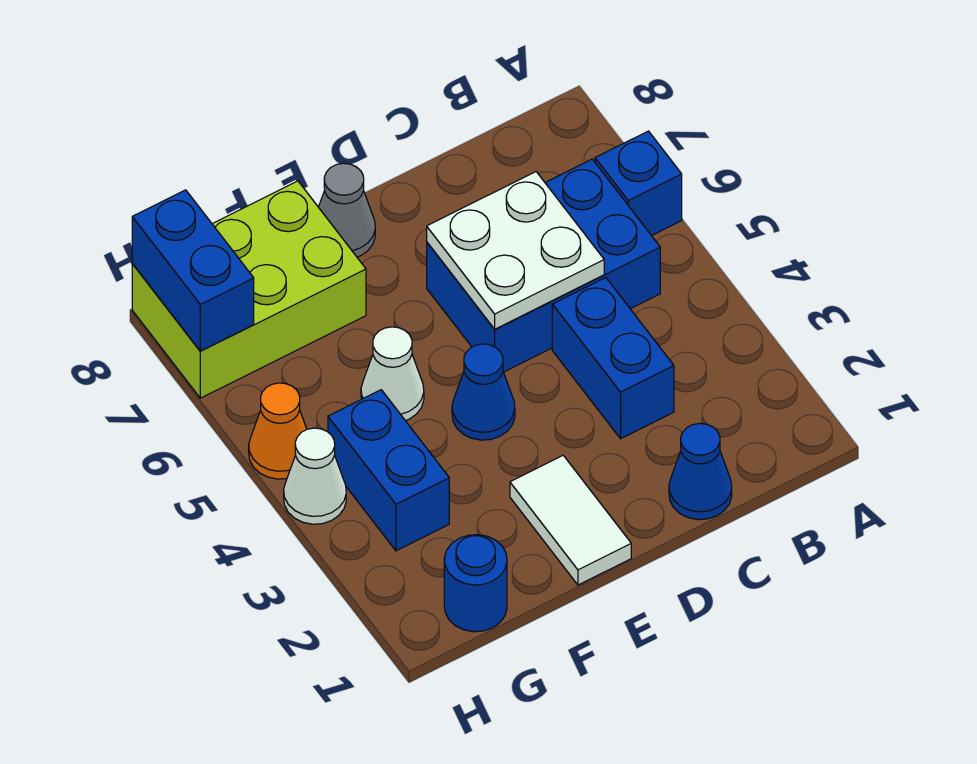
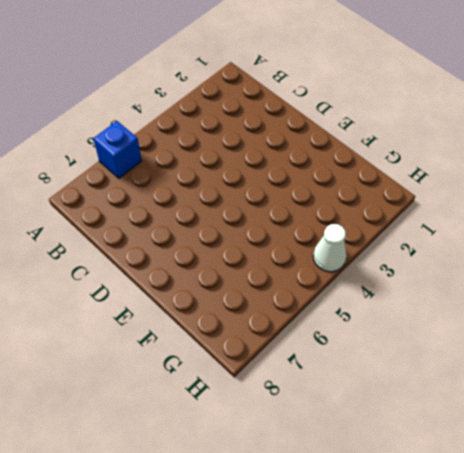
none -> blue brick B5:D6 level 1
none -> blue cone C1 level 1
none -> blue brick C3:C4 level 1

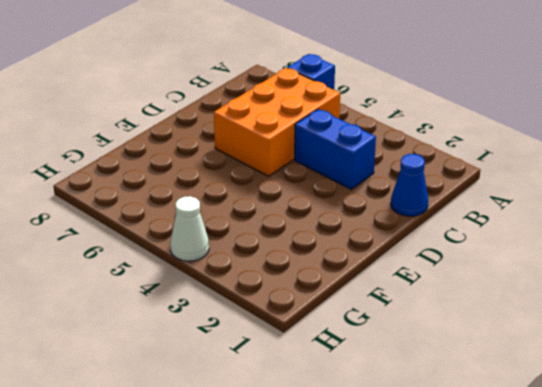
orange brick B5:D6 level 1 -> blue brick B5:D6 level 1
none -> white tile E1:E2 level 1
none -> blue cone E4 level 1
none -> grey cone E8 level 1

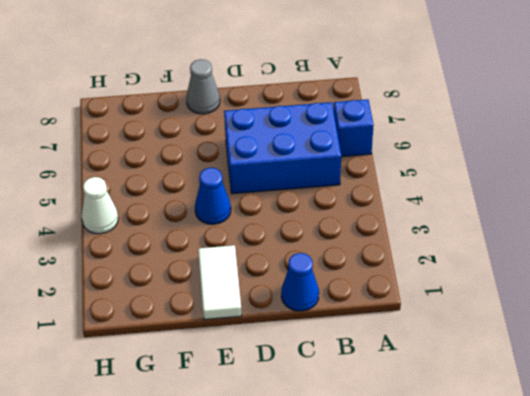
none -> blue brick C3:C4 level 1
none -> white cone F5 level 1
none -> lime brick F7:H8 level 1

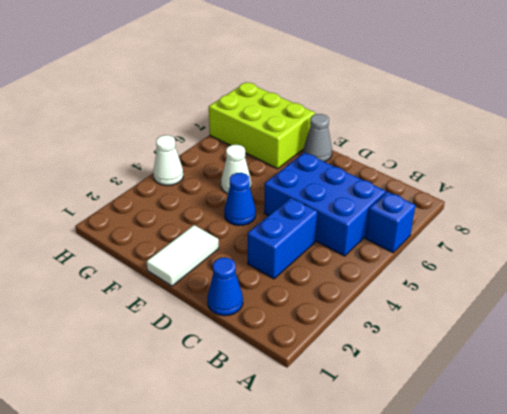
none -> blue round brick G1 level 1
none -> blue brick G3:G4 level 1
none -> orange cone H5 level 1

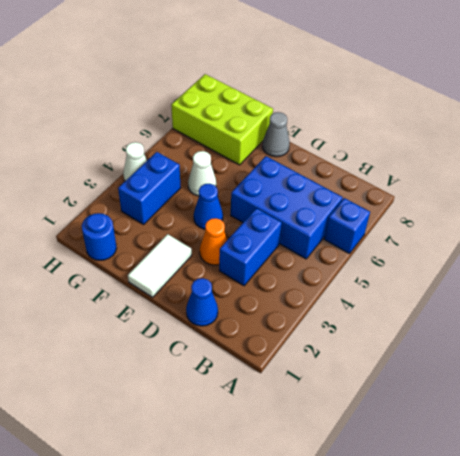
orange cone D3 level 1 -> orange cone H5 level 1
none -> white plate C5:D6 level 2
none -> blue brick H7:H8 level 2

